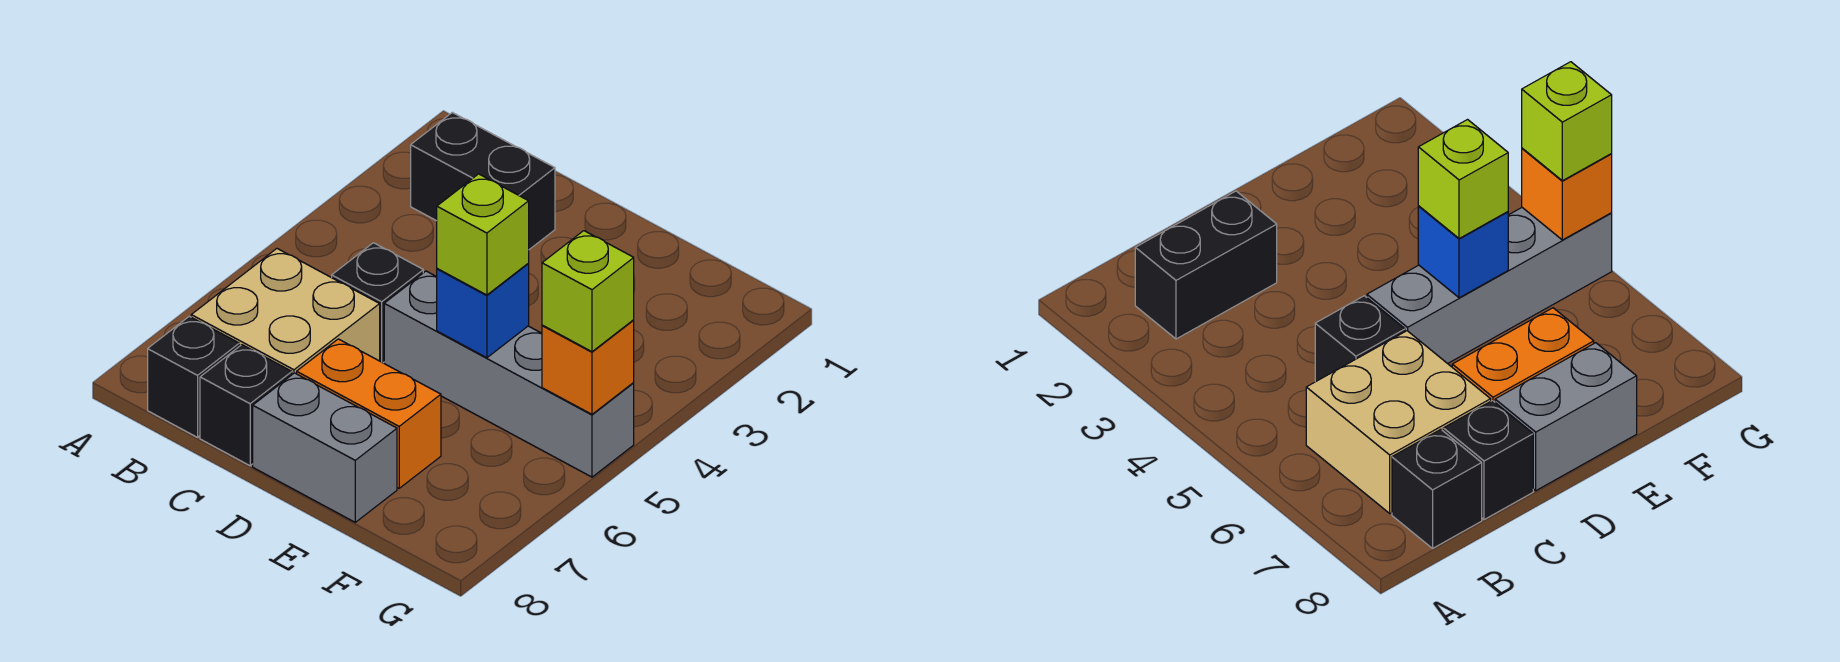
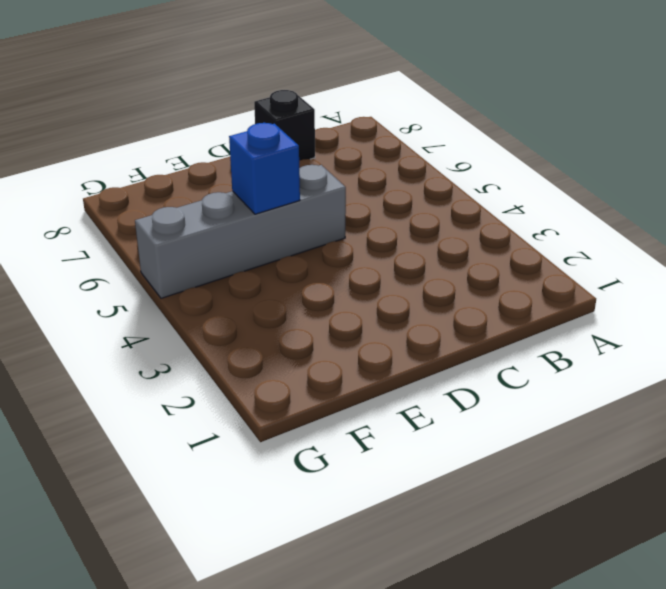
none -> black brick B2:C2 level 1
none -> tan brick B6:C7 level 1
none -> black brick B8 level 1

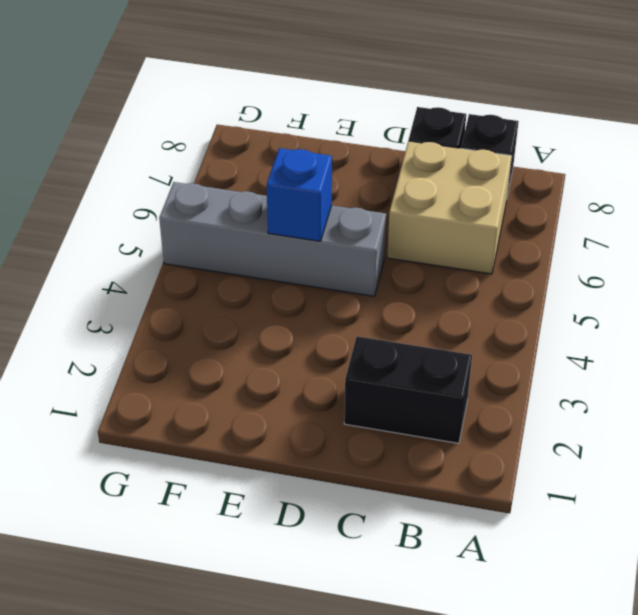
none -> black brick C5 level 1
none -> orange brick D7:E7 level 1
none -> grey brick D8:E8 level 1

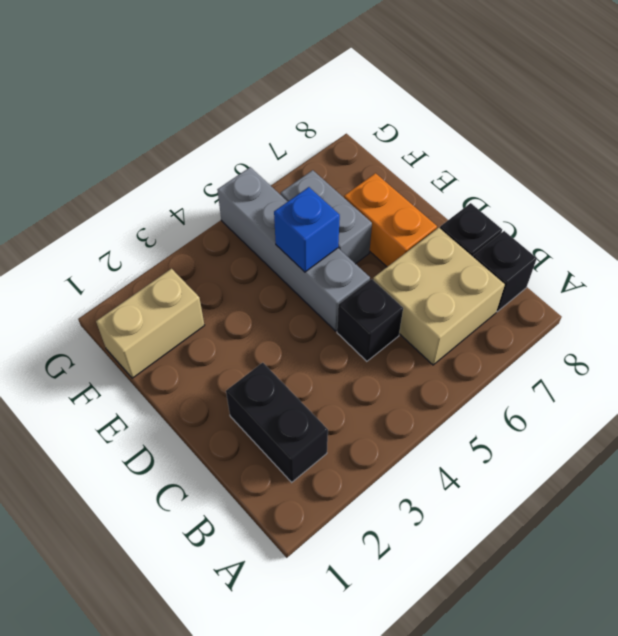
grey brick E6:F6 level 1 -> grey brick D8:E8 level 1
tan brick F1:F2 level 1 -> none
none -> orange brick G5 level 2
none -> lime brick E5 level 3
none -> lime brick G5 level 3

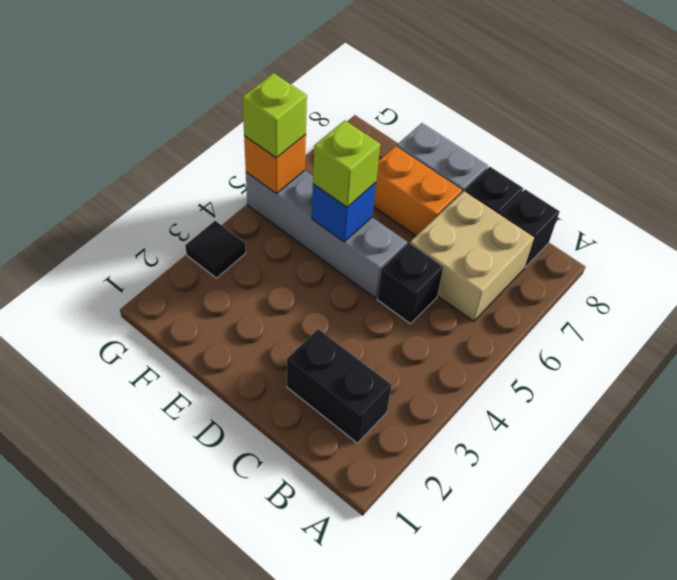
black tile G3 level 1 -> none

